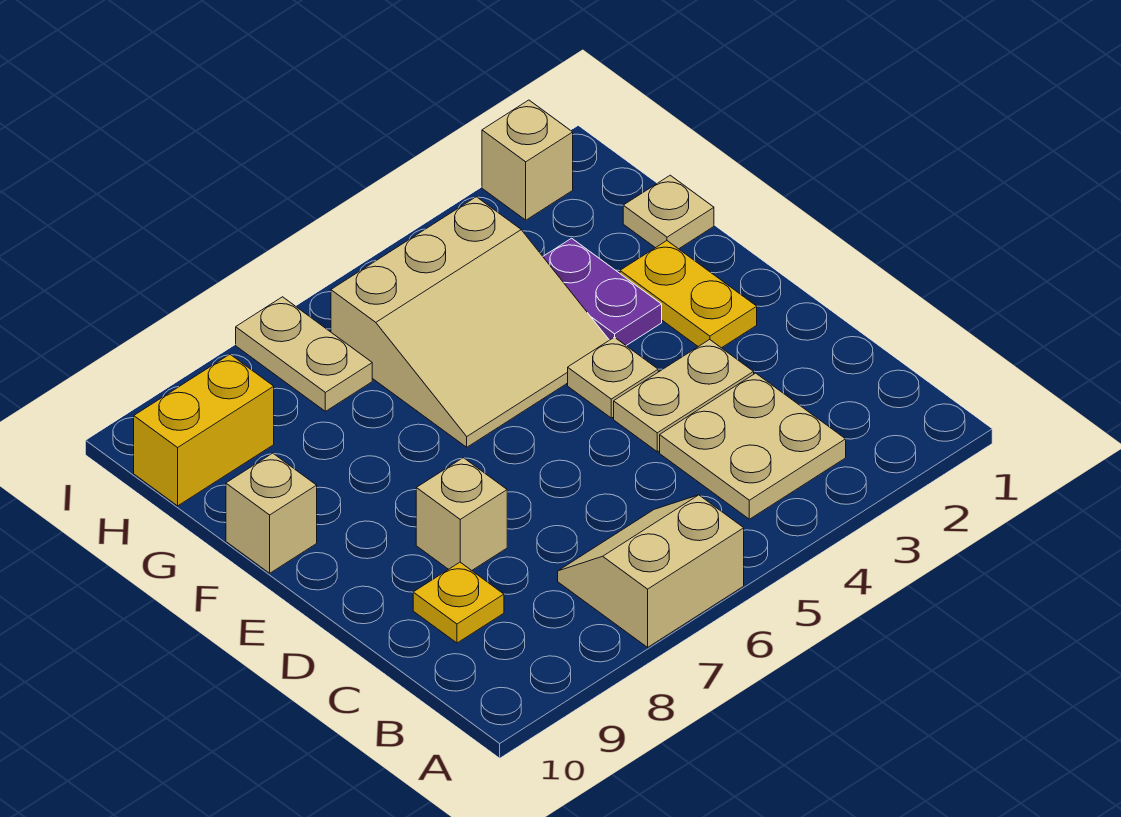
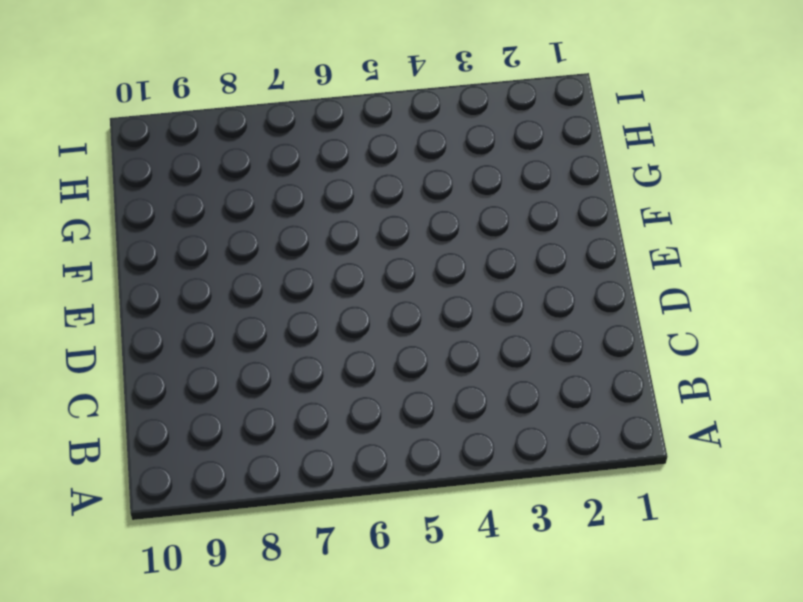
none -> tan slope A6:B7 level 1 top A
none -> tan plate B3:C4 level 1
none -> yellow plate C9 level 1

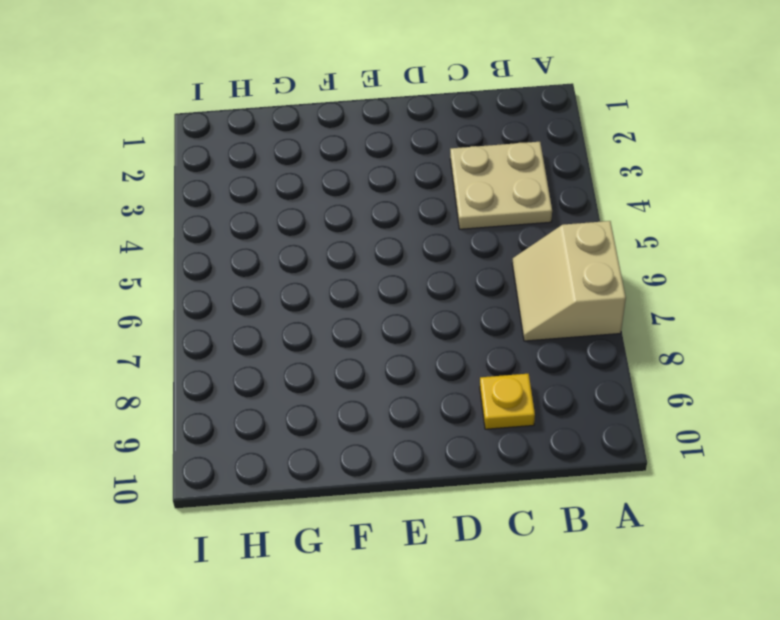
none -> tan plate D3:D4 level 1
none -> tan brick D8 level 1
none -> yellow plate E2:F2 level 1

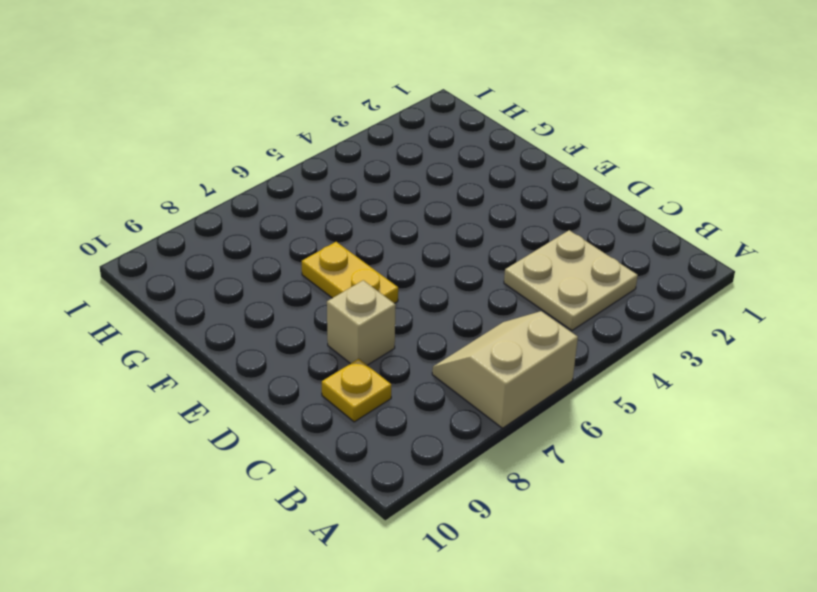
yellow plate E7:F7 level 1 -> yellow plate E2:F2 level 1
none -> tan plate D3:D4 level 1
none -> tan plate E4 level 1
none -> purple plate F3:G3 level 1

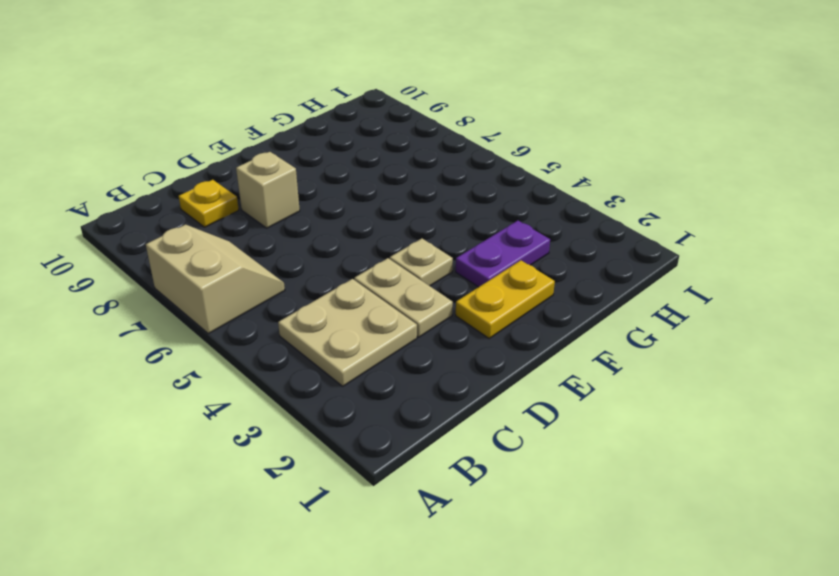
none -> tan slope F4:H6 level 1 top H
none -> tan brick F10 level 1
none -> tan plate G1 level 1

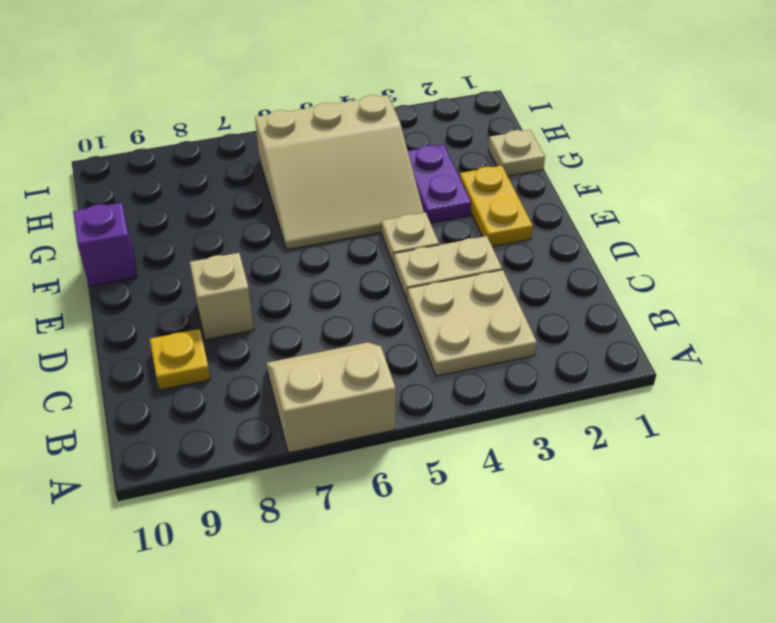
purple brick F10 level 1 -> tan brick F10 level 1
none -> tan plate H7:I7 level 1
none -> yellow brick H9:H10 level 1
none -> tan brick I2 level 1

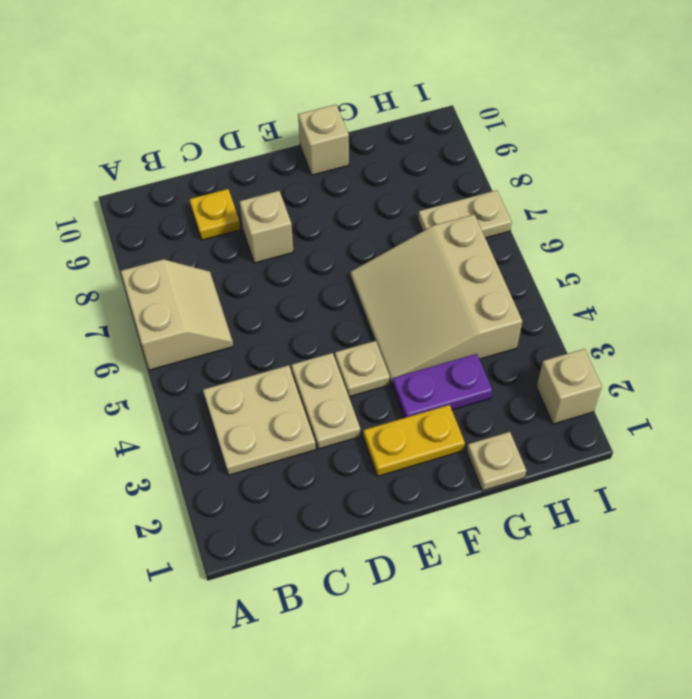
none -> yellow brick H9:H10 level 1

